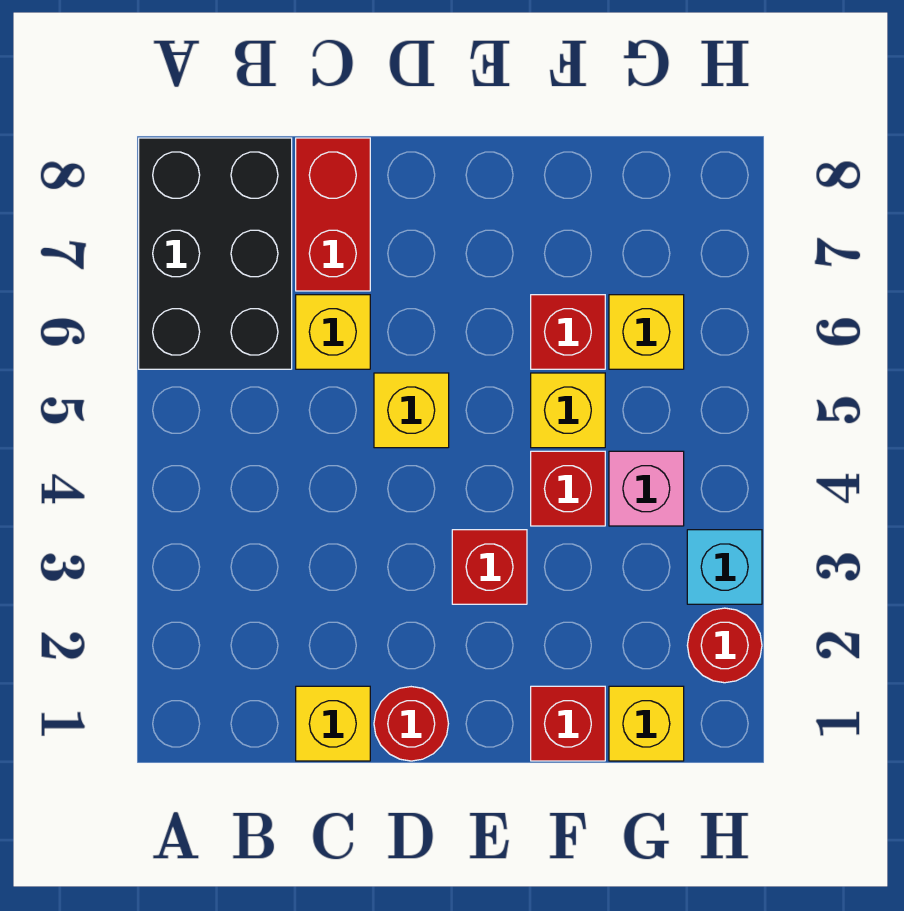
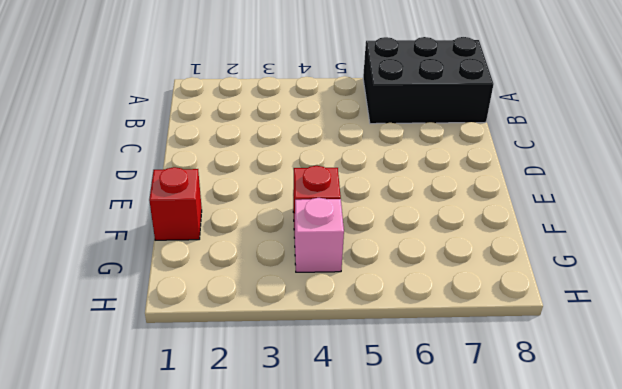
none -> yellow brick C1 level 1
none -> yellow brick C6 level 1
none -> red brick C7:C8 level 1

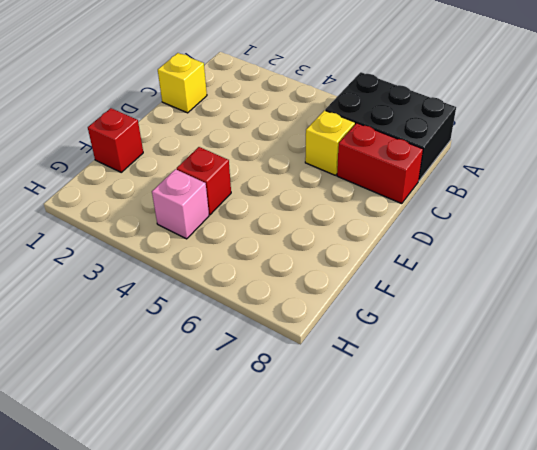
none -> red round brick D1 level 1
none -> yellow brick D5 level 1
none -> red brick E3 level 1

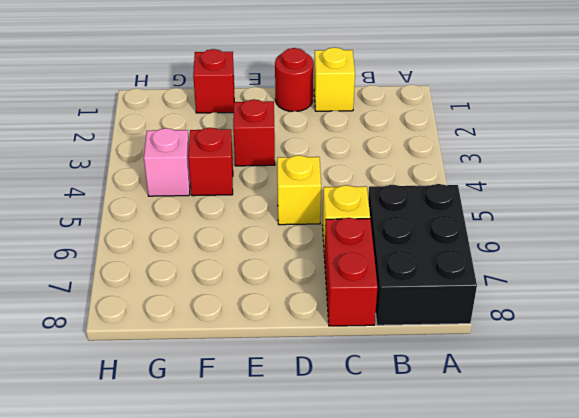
none -> yellow brick F5 level 1
none -> red brick F6 level 1
none -> yellow brick G1 level 1

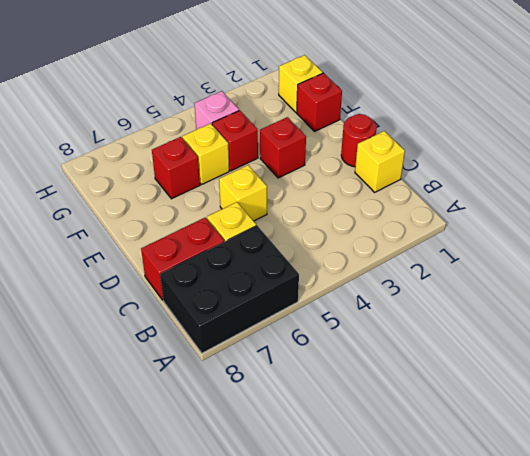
none -> yellow brick G6 level 1
none -> red round brick H2 level 1
none -> cyan brick H3 level 1

